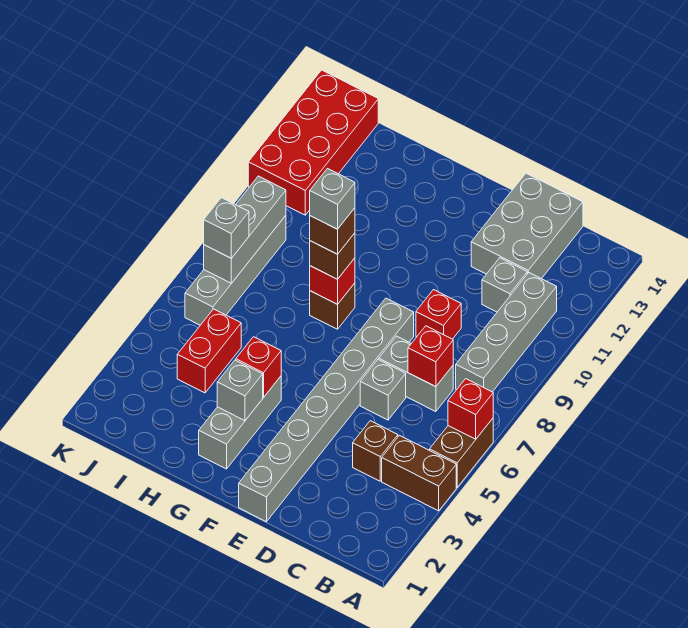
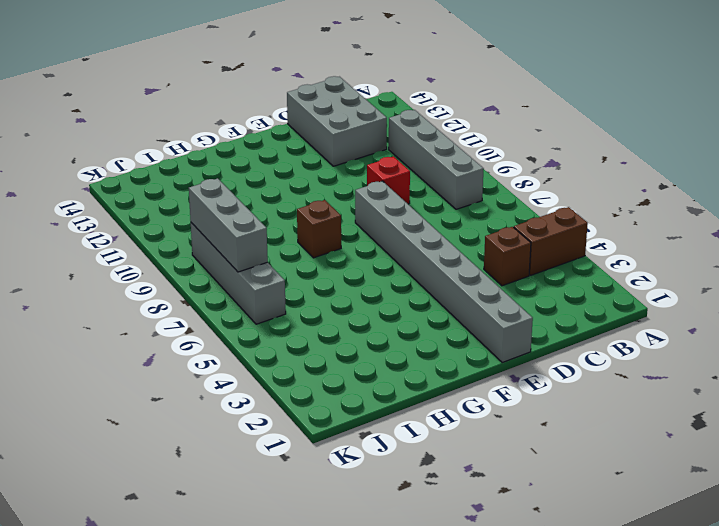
none -> brown brick A5:A6 level 1
none -> grey brick C7:D7 level 1
none -> grey brick C11 level 1

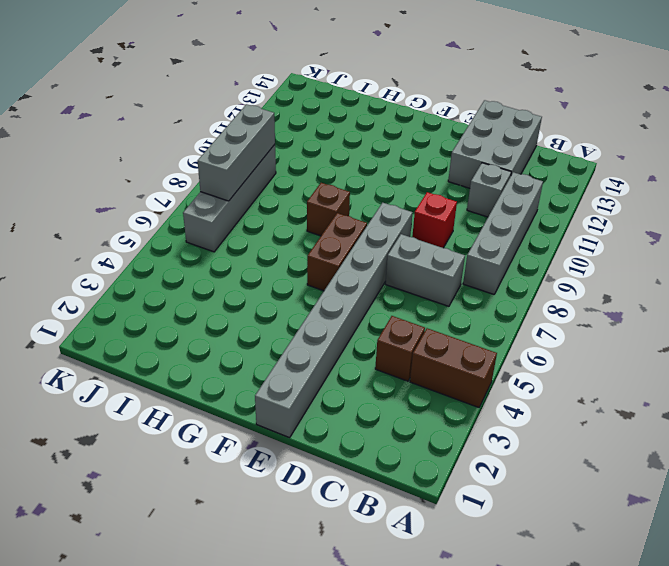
brown brick F6:F7 level 1 -> brown brick A5:A6 level 1
none -> grey brick D6 level 1
none -> grey brick G2:G4 level 1
none -> red brick I4:I5 level 1

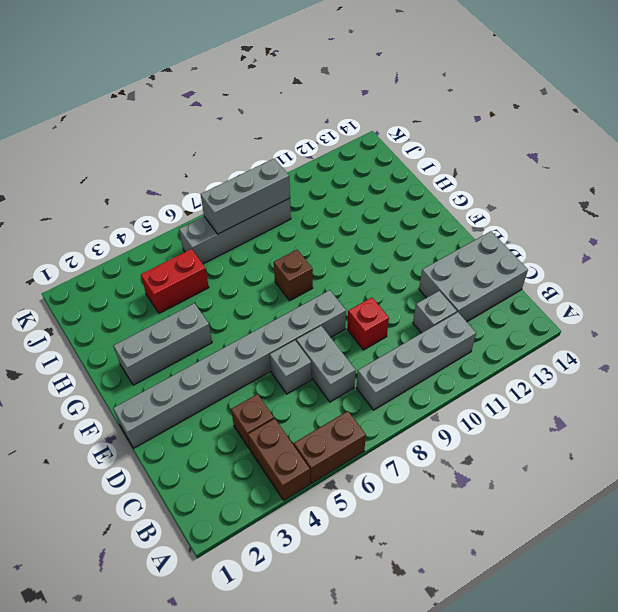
none -> red brick J11:K14 level 1
none -> red brick A6 level 2
none -> red brick C7 level 2

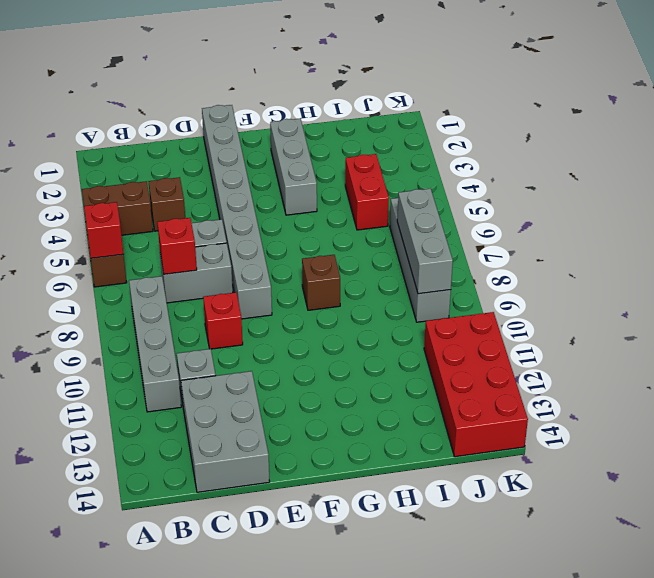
none -> grey brick G3 level 2
none -> red brick G4 level 2
none -> red brick G8 level 2

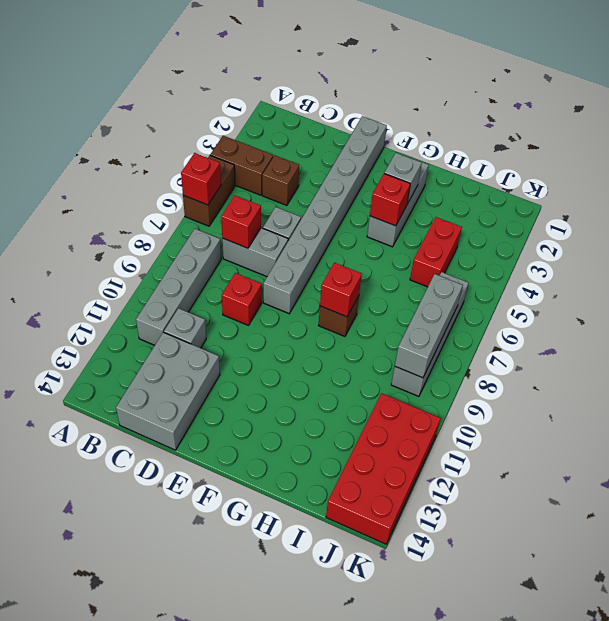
none -> brown brick G8 level 3
none -> grey brick J7 level 3
none -> brown brick G8 level 4

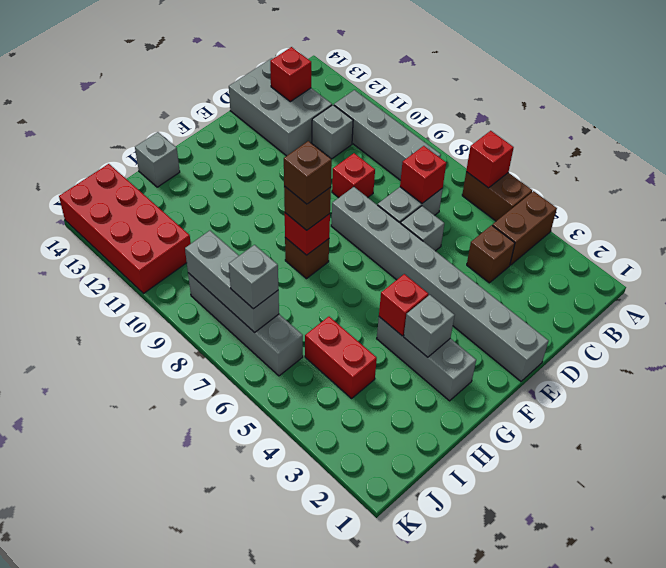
red brick C13 level 2 -> none
grey brick H14 level 1 -> grey brick G8 level 5

